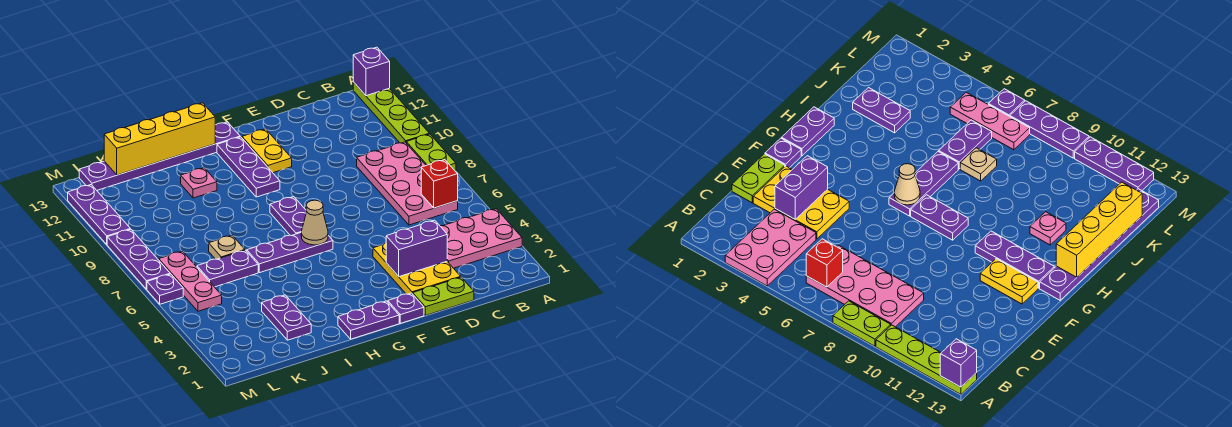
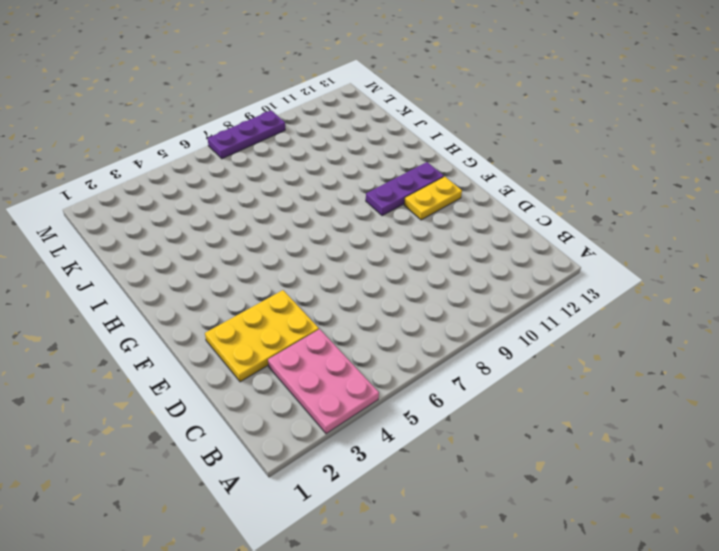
none -> lime plate A8:A9 level 1
none -> lime plate A10:A13 level 1
none -> pink plate B6:C9 level 1

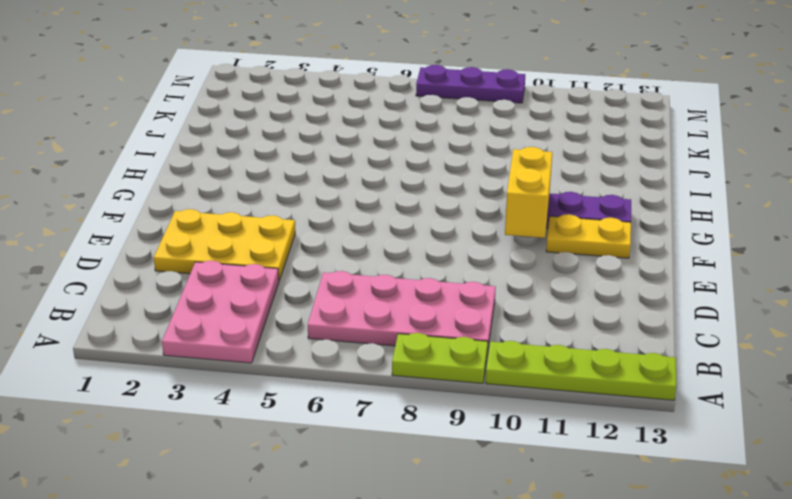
yellow brick F10:G10 level 2 -> none
none -> lime plate D1:E1 level 1
none -> purple plate F1 level 1
none -> purple plate G1:H1 level 1

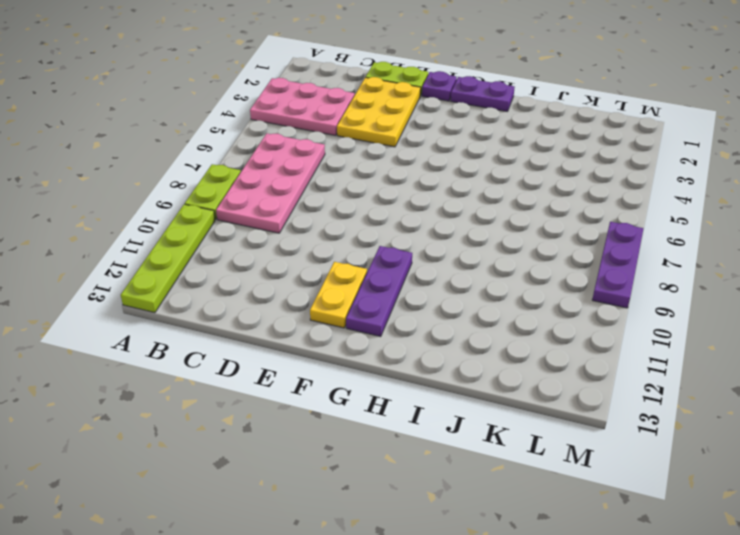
none -> purple plate G6:I6 level 1
none -> purple plate G7:G8 level 1
none -> purple plate G13:L13 level 1

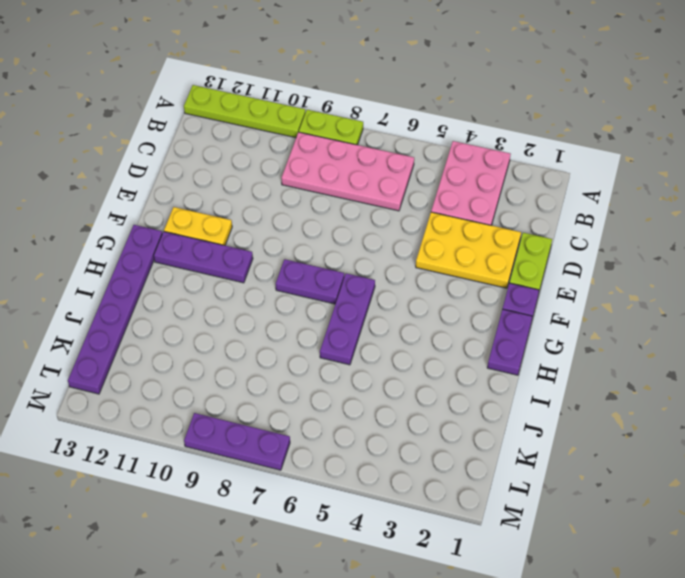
none -> pink plate I11 level 1
none -> purple plate J2:J3 level 1
none -> purple plate J6:K6 level 1

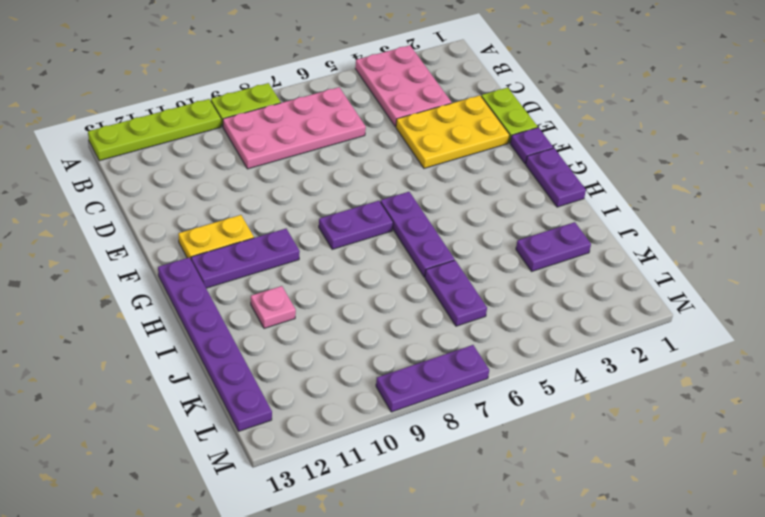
none -> tan plate J7 level 1
none -> pink plate L5:L7 level 1
none -> purple plate M6 level 1

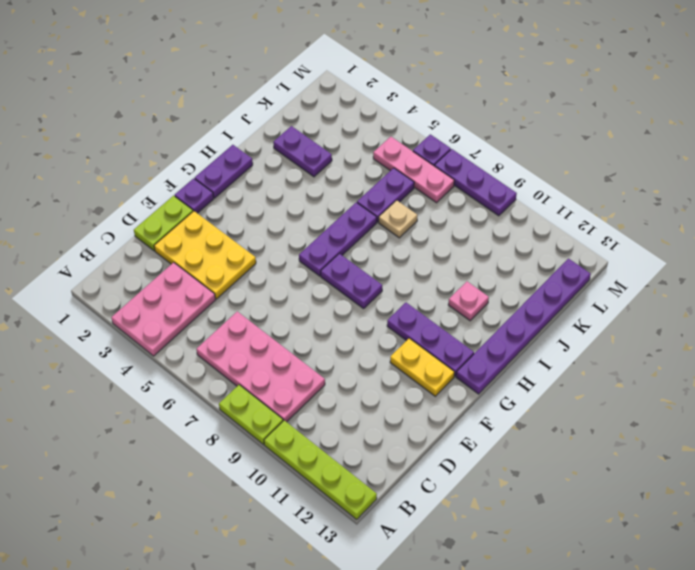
none -> purple plate M10:M12 level 1
none -> purple brick A13 level 2
none -> red brick B6 level 2

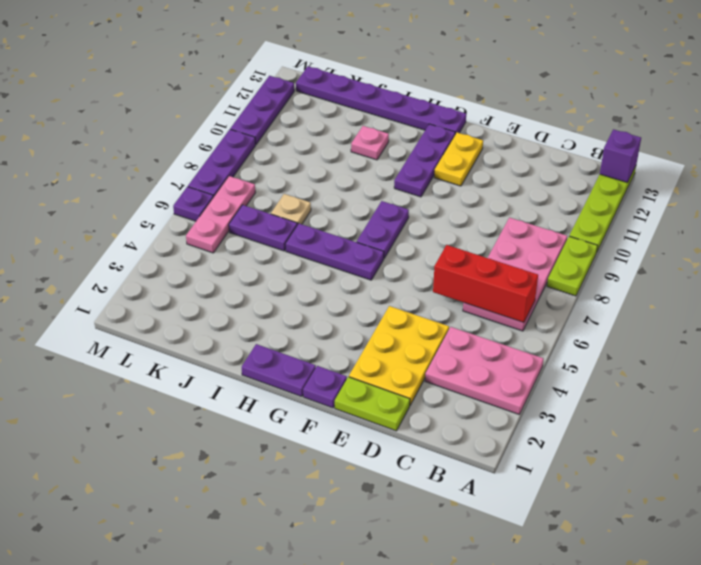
red brick B6:D6 level 2 -> red brick B6 level 2
none -> purple plate J2:J3 level 1
none -> purple brick D3:E3 level 2
none -> tan cone G6 level 2

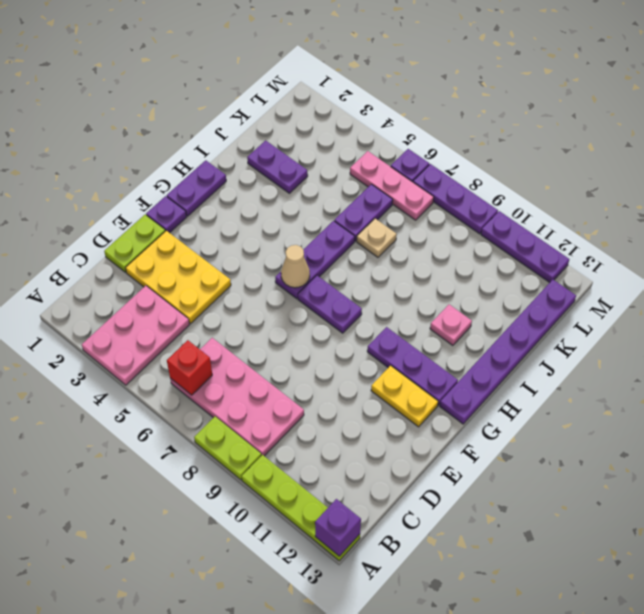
none -> purple brick D3:E3 level 2
none -> yellow brick H13:K13 level 2

